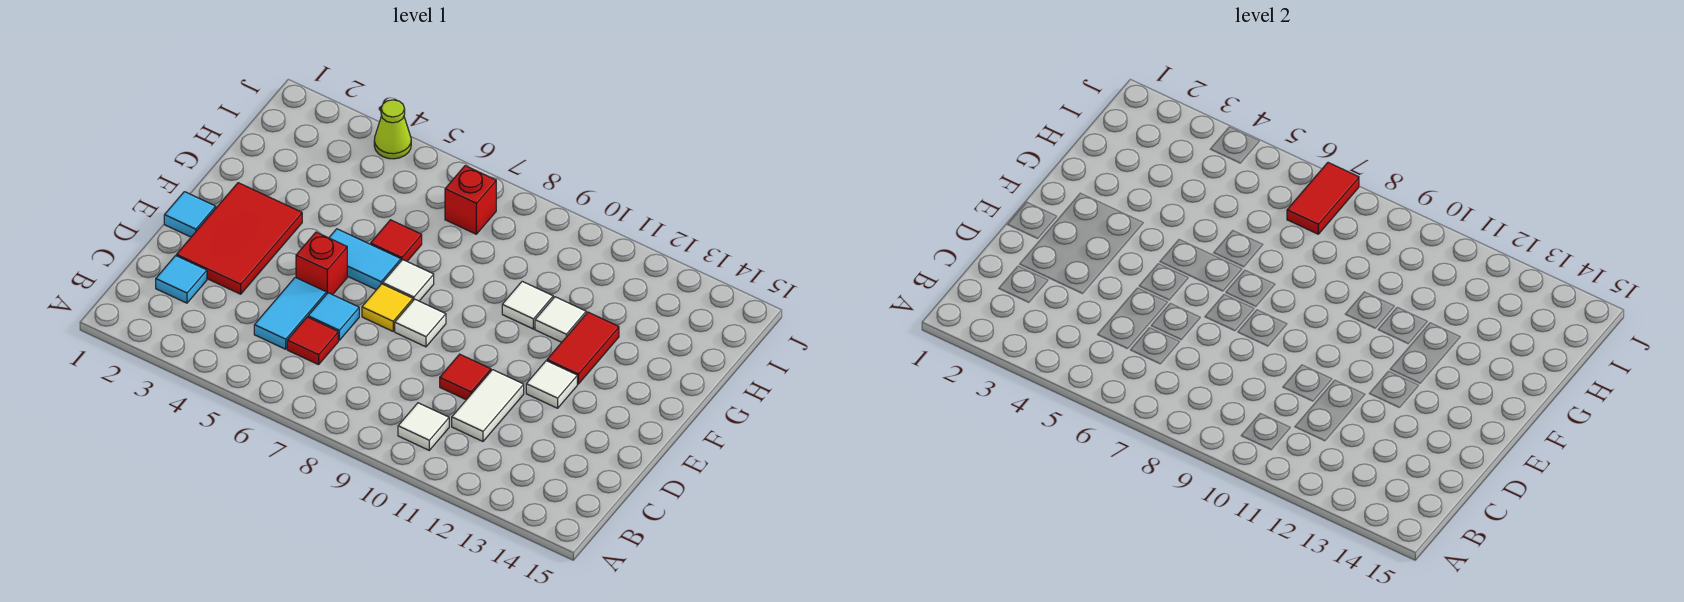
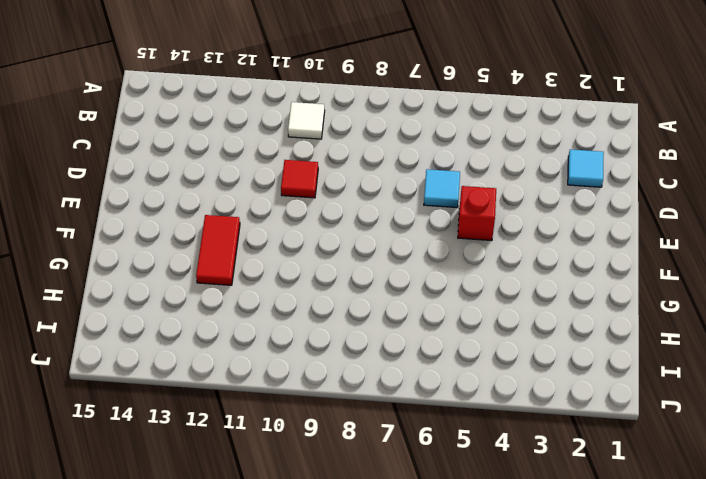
none -> cyan tile C5:D5 level 1
none -> red tile C6 level 1
none -> white tile C11:D11 level 1

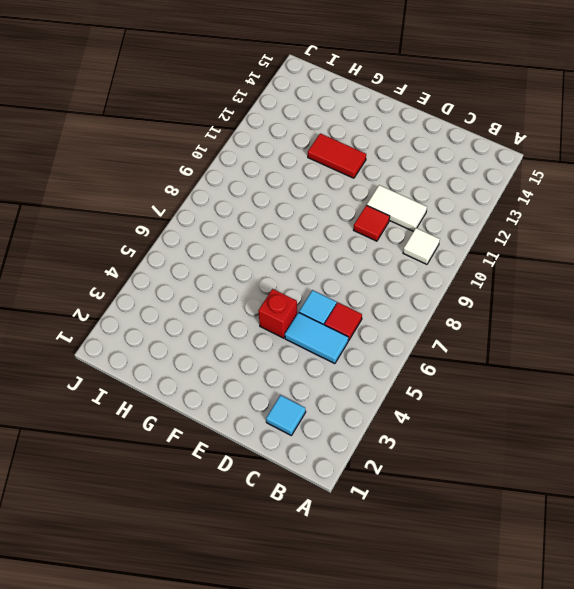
none -> red tile D2:F3 level 1
none -> cyan tile E1 level 1
none -> yellow tile E7 level 1

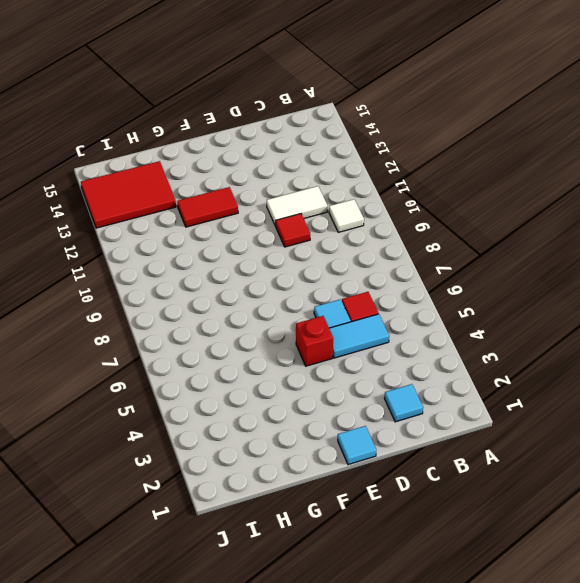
red tile H13:J14 level 1 -> red tile D2:F3 level 1
none -> yellow tile E7 level 1
none -> white tile E8 level 1
none -> white tile E12 level 1

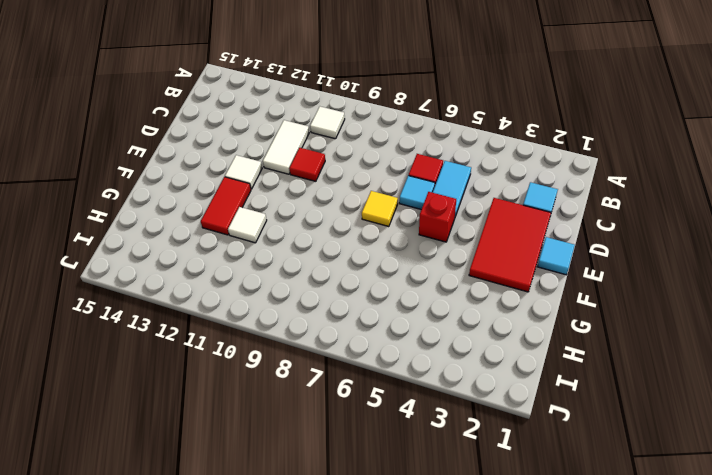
none -> white tile E8 level 1
none -> cyan tile F5:F6 level 1
none -> white tile F7 level 1

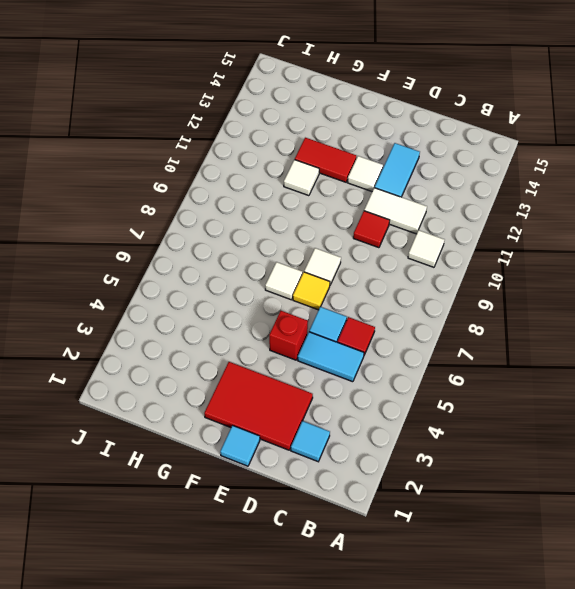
cyan tile D12:D13 level 1 -> cyan tile F5:F6 level 1
none -> red tile G6 level 1
none -> white tile G10 level 1
none -> red brick I7 level 1

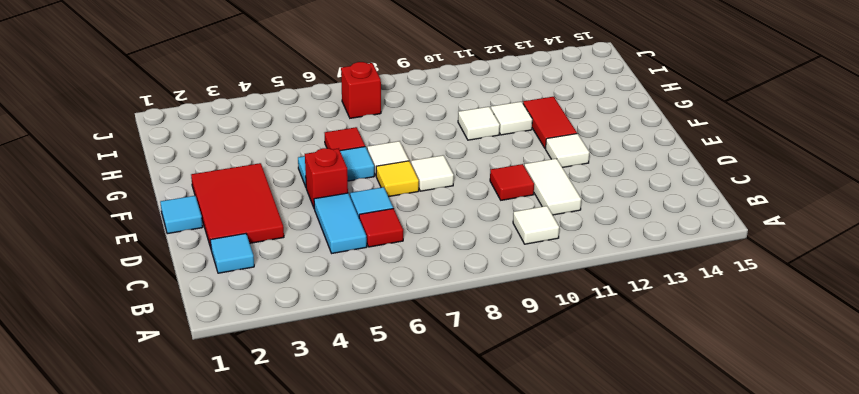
none -> lime cone J4 level 1
none -> red tile I7:J7 level 2

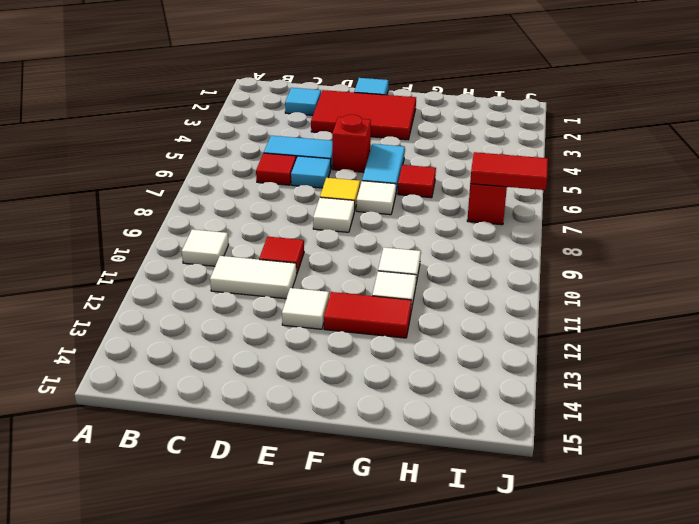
none -> lime cone J4 level 1

